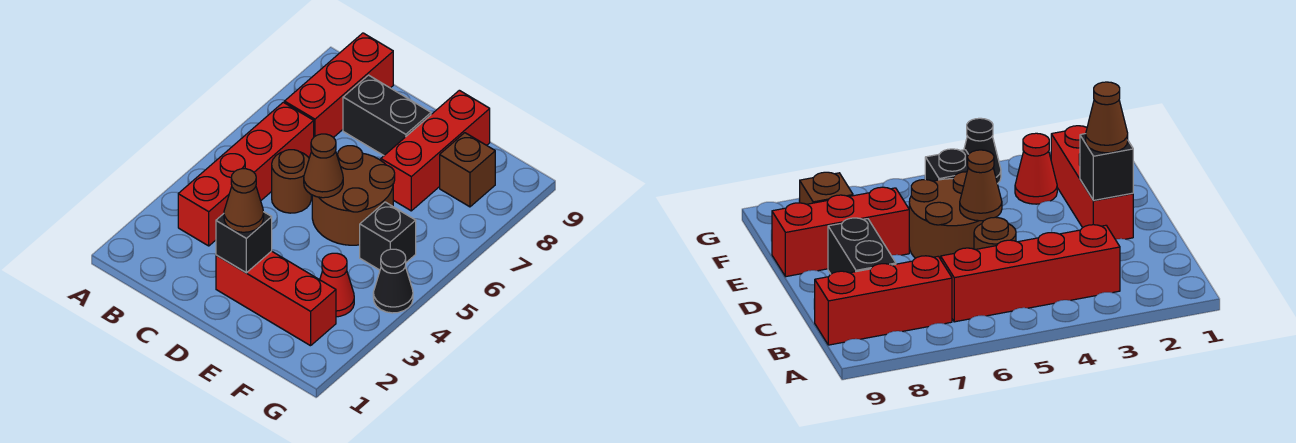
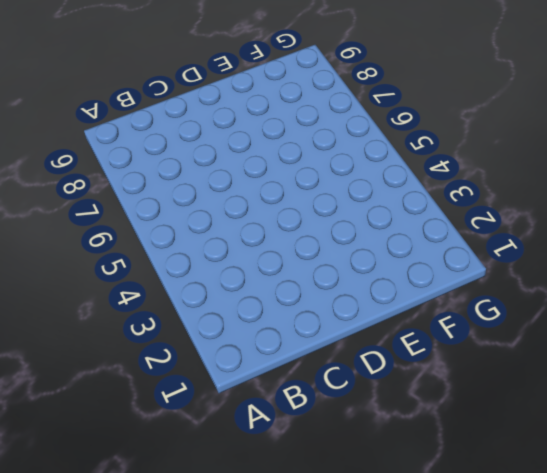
none -> red brick B3:B6 level 1
none -> red brick B7:B9 level 1
none -> brown round brick C5 level 1

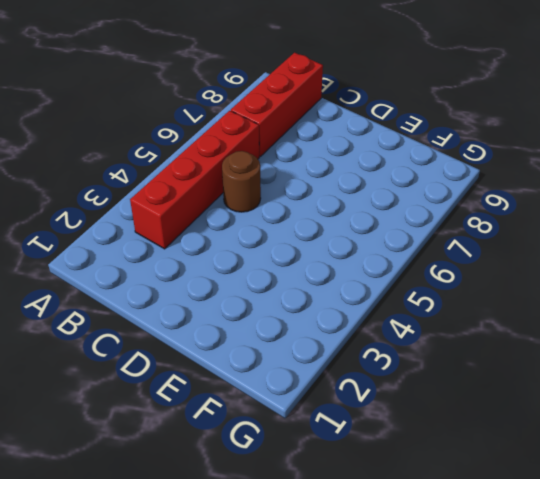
none -> black brick C8:D8 level 1
none -> red brick D2:F2 level 1
none -> brown round brick D5:E6 level 1

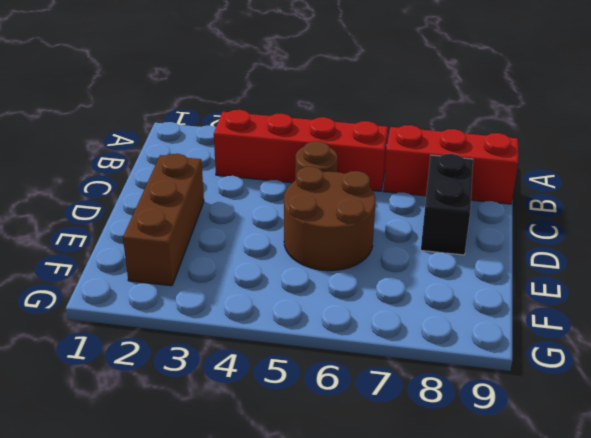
brown brick D2:F2 level 1 -> red brick D2:F2 level 1
none -> red brick E7:E9 level 1
none -> red cone F3 level 1
none -> black brick F5 level 1

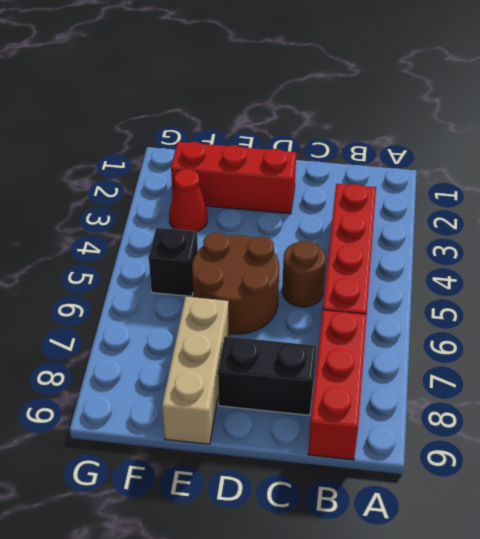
tan brick E7:E9 level 1 -> red brick E7:E9 level 1
none -> brown brick F8 level 1
none -> black cone G4 level 1
none -> black brick D2 level 2

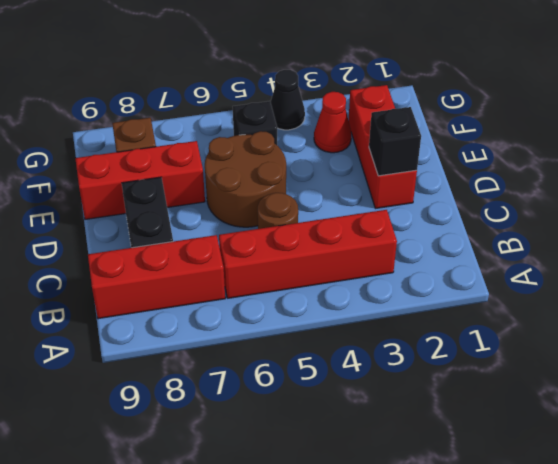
none -> brown cone D5 level 2
none -> brown cone D2 level 3

